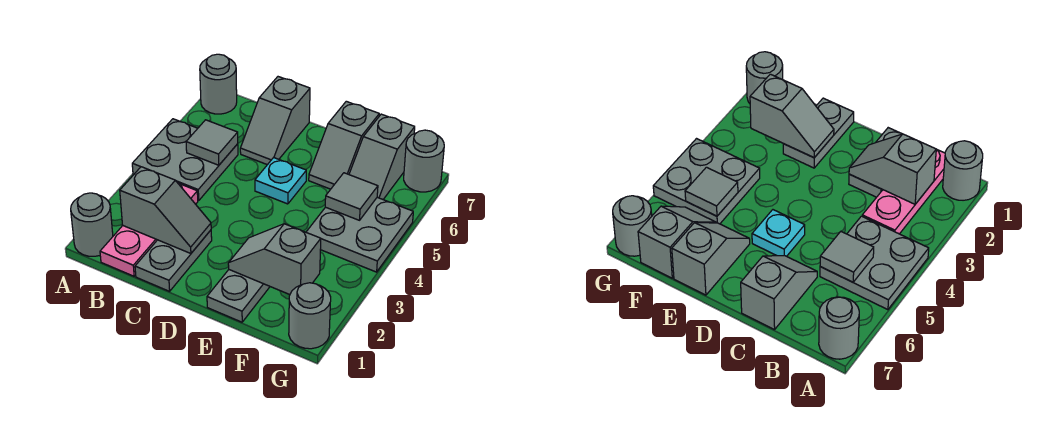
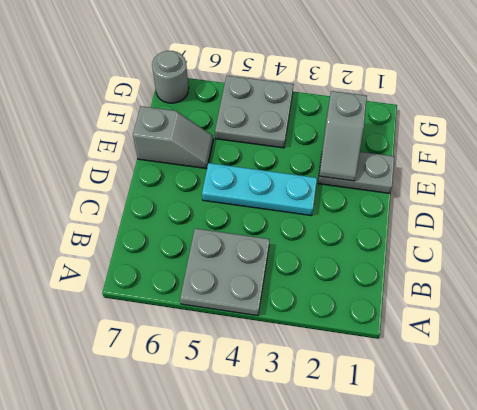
cyan plate D3:D5 level 1 -> cyan plate D5 level 1
none -> grey round brick A1 level 1
none -> grey round brick A7 level 1
none -> pink plate B1:B3 level 1

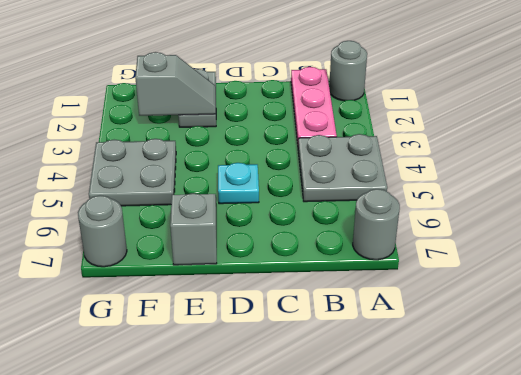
none -> grey plate C1:C2 level 1
none -> grey slope C6:C7 level 1 top 7
none -> grey slope F6:F7 level 1 top 7

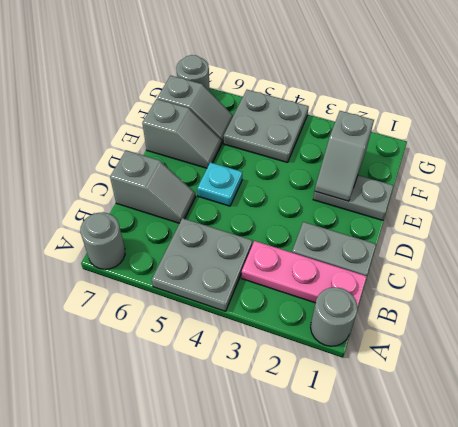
none -> grey round brick G1 level 1
none -> grey slope B2:C2 level 2 top B
none -> grey tile B5 level 2

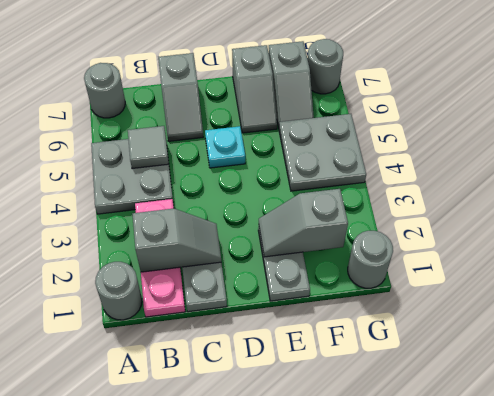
none -> grey tile F5 level 2

